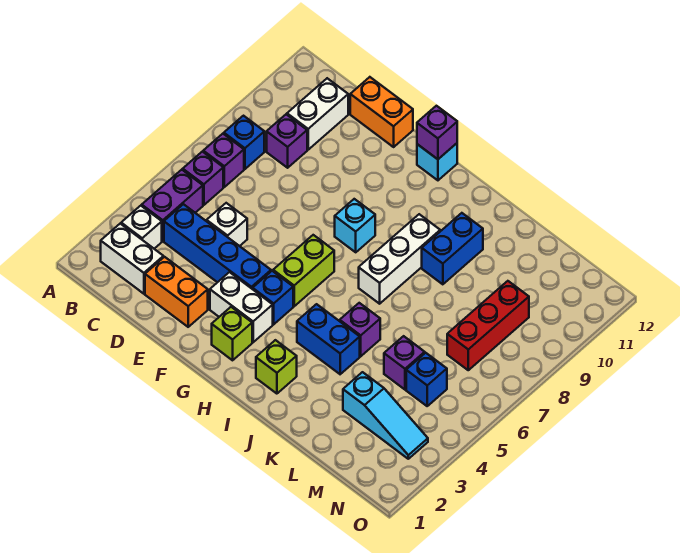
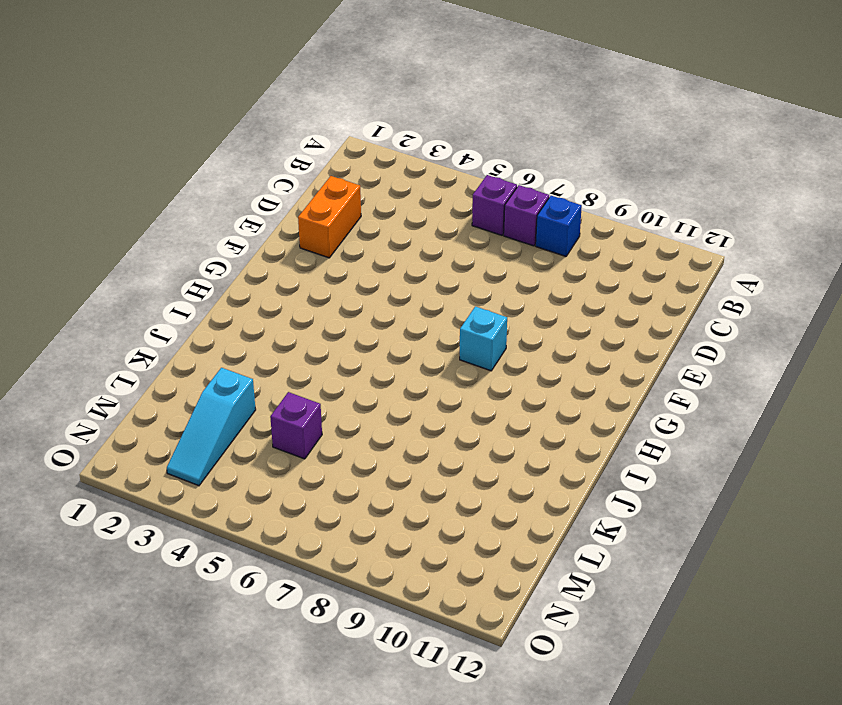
none -> white brick B2:C2 level 1
none -> white brick B3 level 1
none -> purple brick B4:B5 level 1

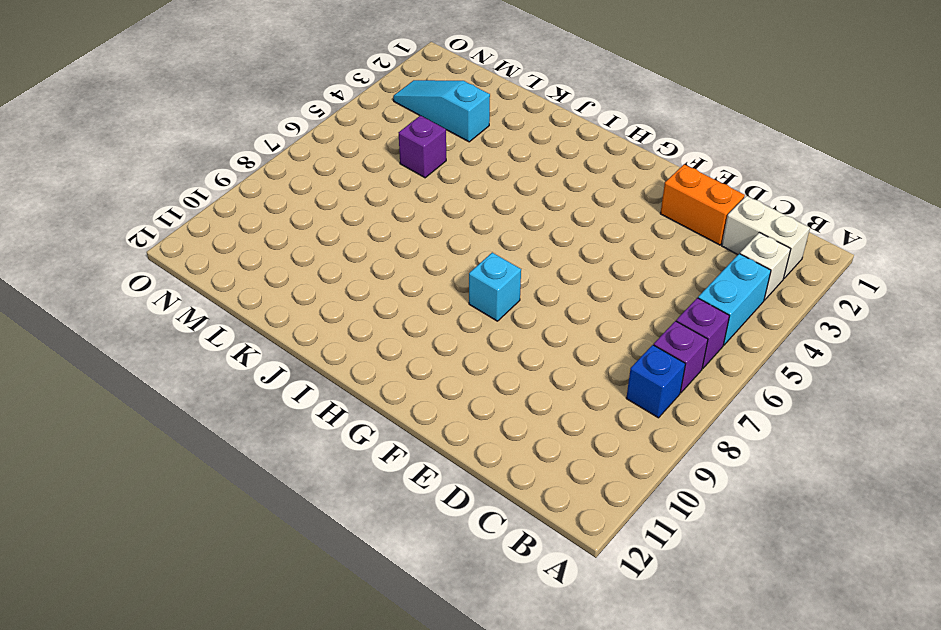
cyan brick B4:B5 level 1 -> purple brick B4:B5 level 1
none -> blue brick C4:F4 level 1
none -> purple brick C9 level 1
none -> white brick C10:C11 level 1

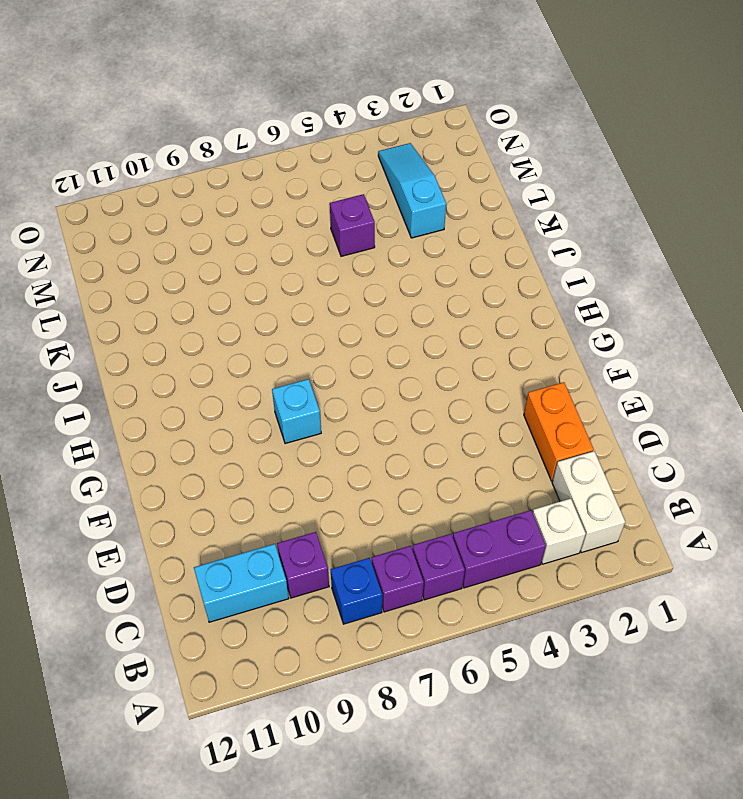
cyan brick C10:C11 level 1 -> white brick C10:C11 level 1
none -> blue brick C4:F4 level 1
none -> white brick D5 level 1
none -> orange brick D12:E12 level 1

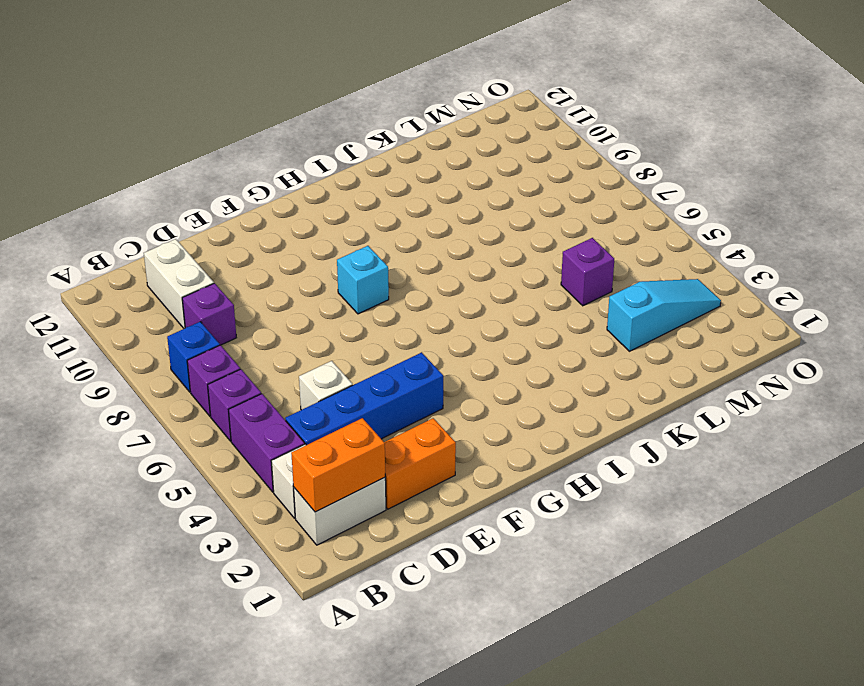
orange brick B2:C2 level 2 -> orange brick D12:E12 level 1
none -> white brick F3:G3 level 1
none -> lime brick G2 level 1
none -> blue brick G4 level 1

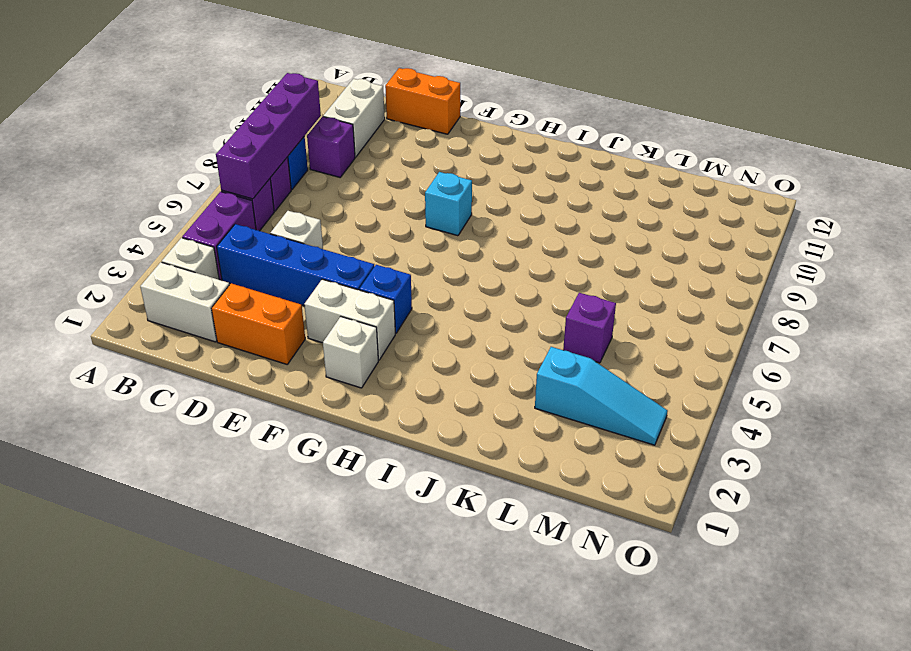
purple brick B6:B9 level 2 -> none
white brick G2 level 1 -> lime brick G2 level 1
none -> lime brick G5:G6 level 1
none -> cyan brick G12 level 1
none -> lime brick I2 level 1

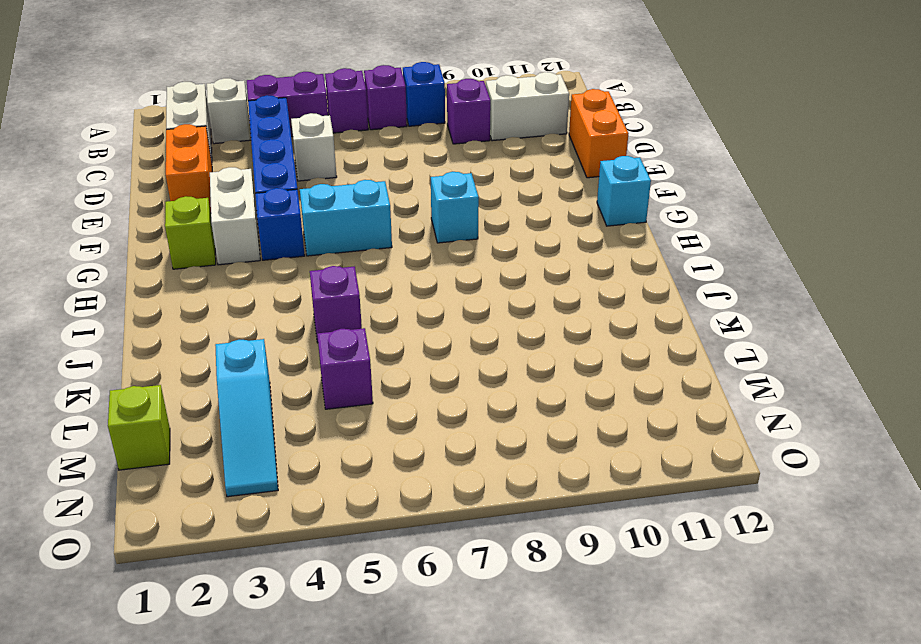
cyan brick G5:G6 level 1 -> lime brick G5:G6 level 1
lime brick M1 level 1 -> lime brick I2 level 1
none -> blue brick I4:J4 level 1
none -> white brick I7:I9 level 1
none -> blue brick J9:J10 level 1

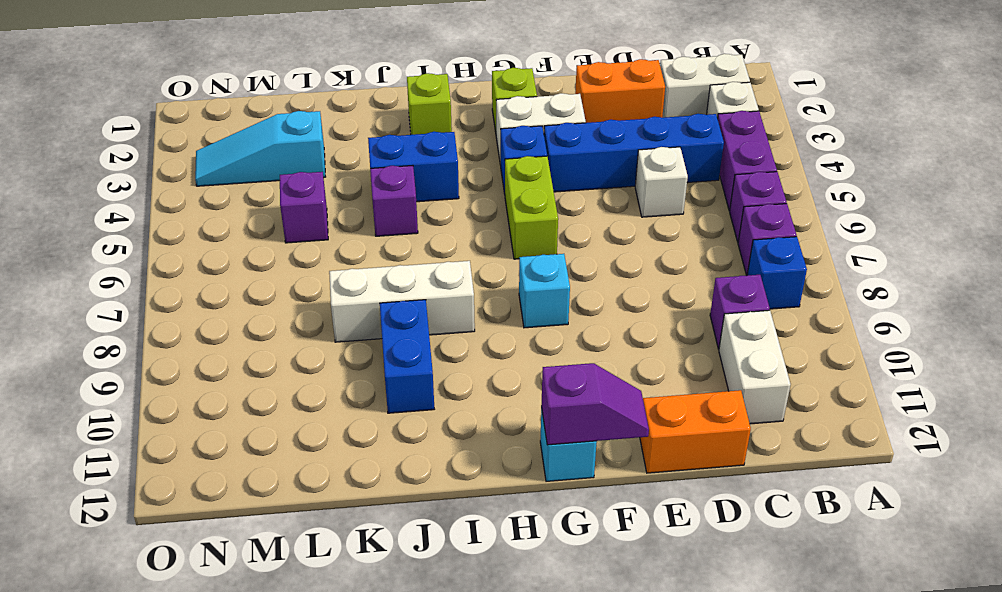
purple slope F12:G12 level 2 top G -> purple brick G12 level 2
white brick I8:K8 level 1 -> white brick I7:I9 level 1
none -> blue brick M5 level 1
none -> red brick M7:M9 level 1

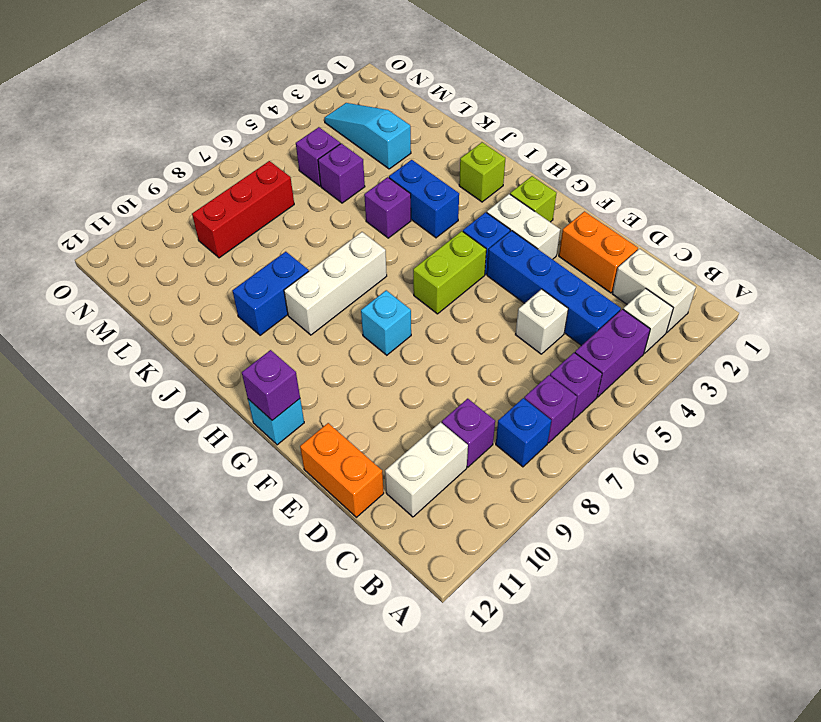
purple brick M5 level 1 -> blue brick M5 level 1

